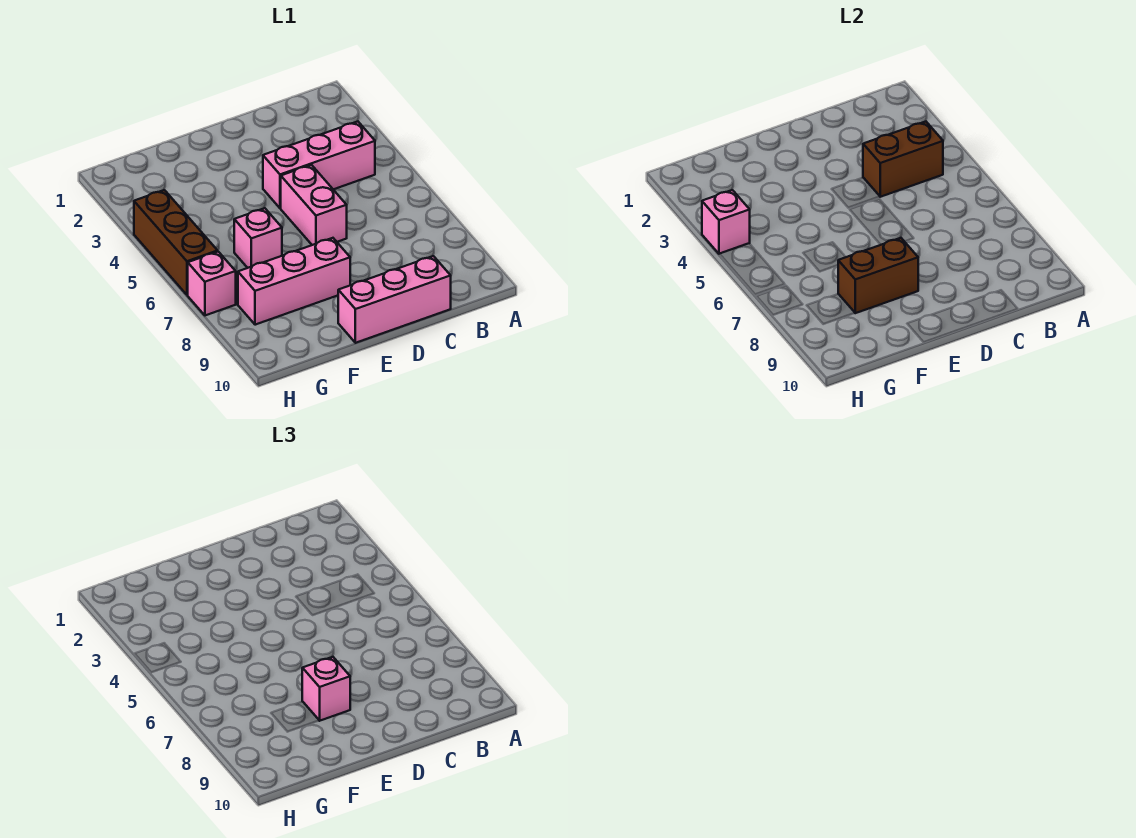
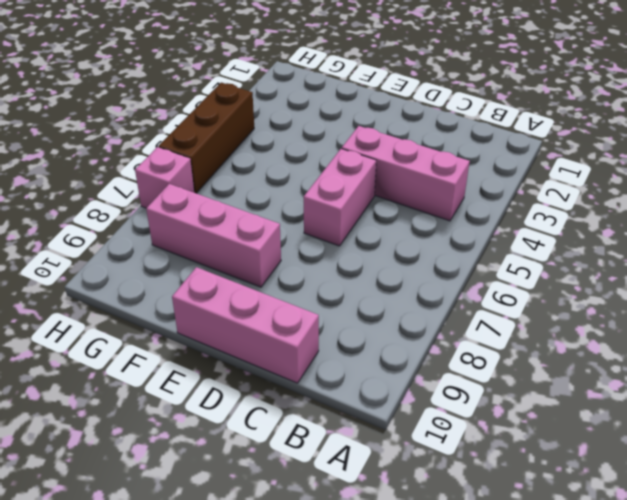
none -> pink brick F6 level 1
none -> brown brick B4:C4 level 2

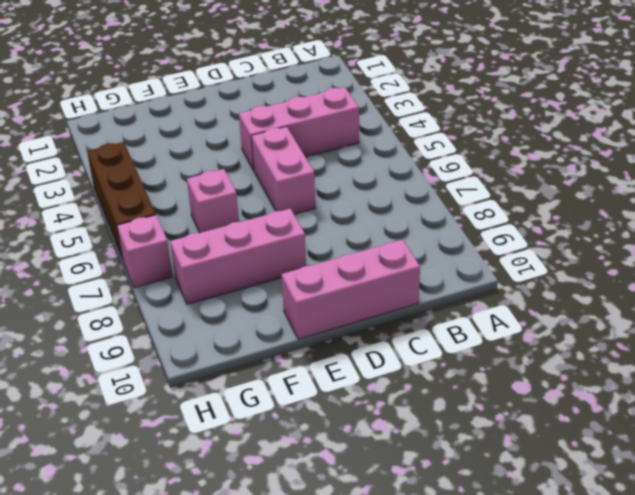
none -> brown brick B4:C4 level 2
none -> brown brick E8:F8 level 2

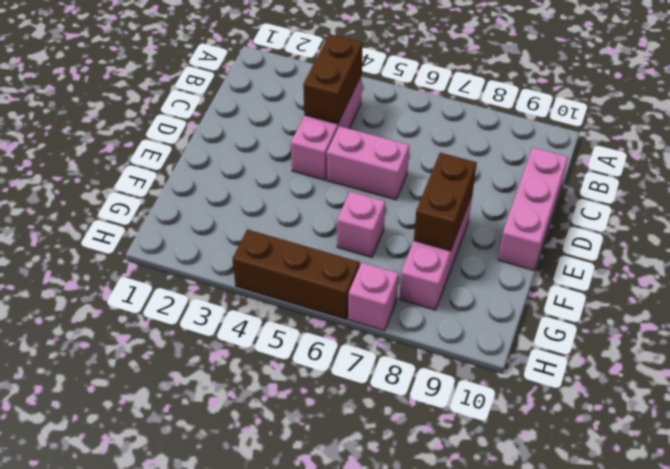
none -> pink brick H4 level 2
none -> pink brick E8 level 3

